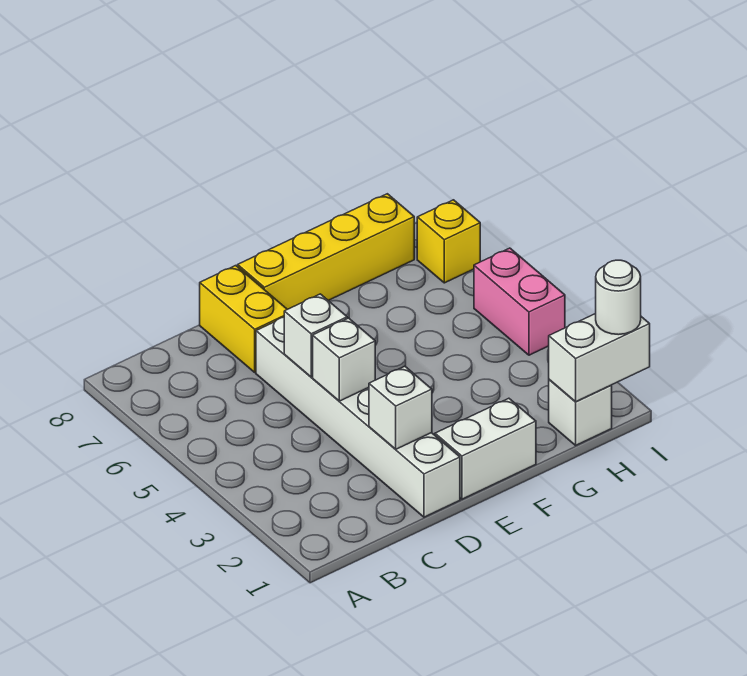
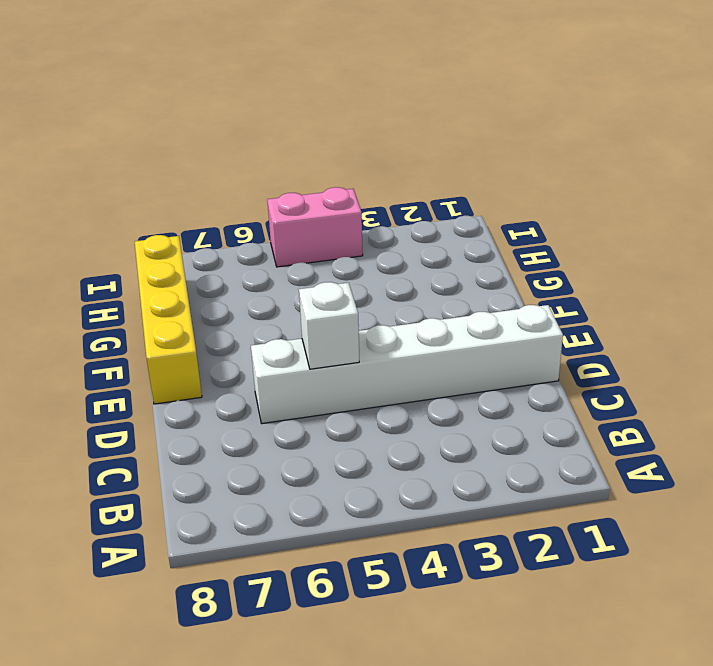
none -> yellow brick D7:D8 level 1
none -> white brick E1:F1 level 1
none -> white brick H1 level 1

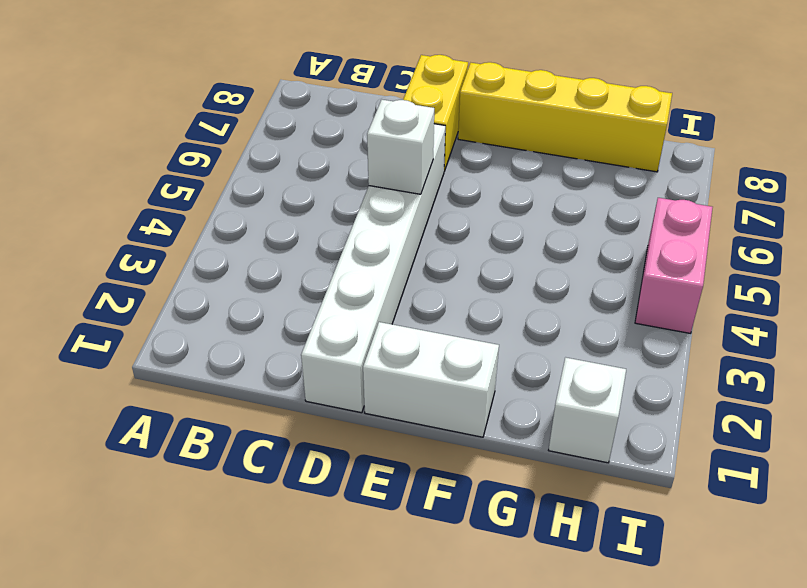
none -> yellow brick I7 level 1
none -> white brick D2 level 2
none -> white brick D4 level 2

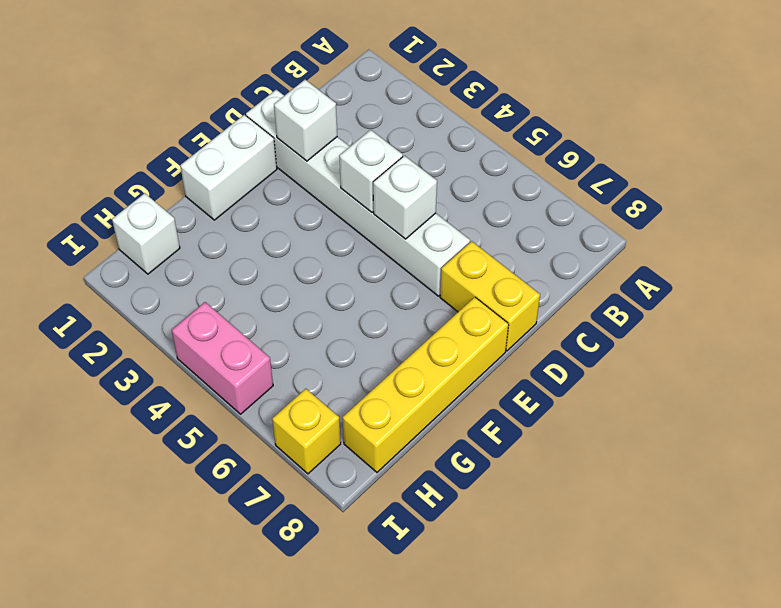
none -> white brick H1:I1 level 2
none -> white round brick I1 level 3

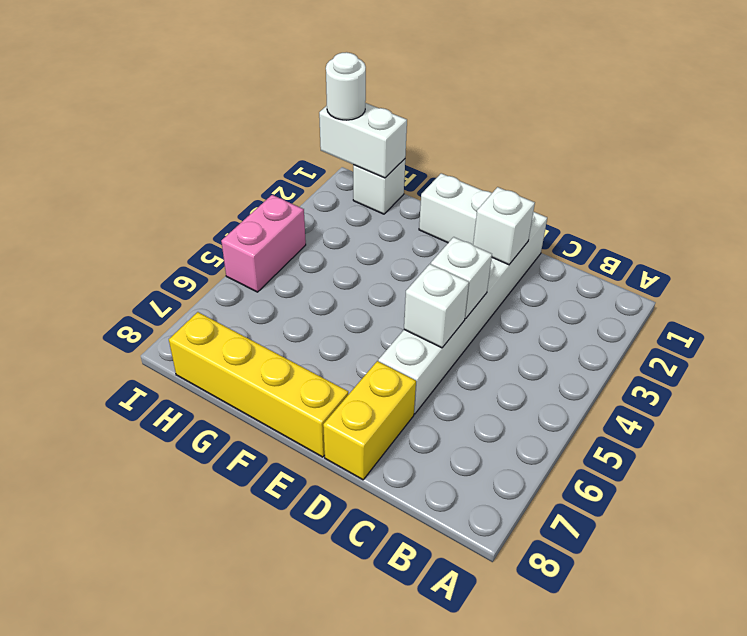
none -> yellow brick I7 level 1

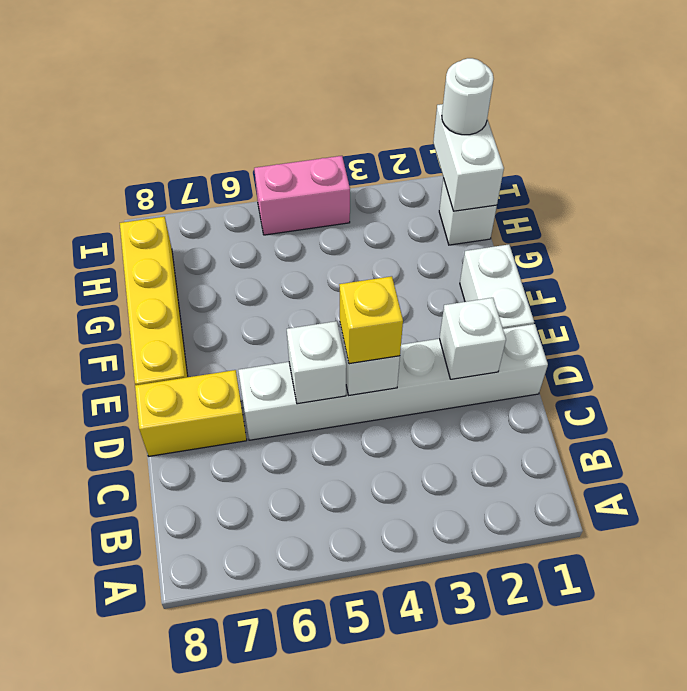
yellow brick D4 level 3 -> yellow brick I7 level 1

